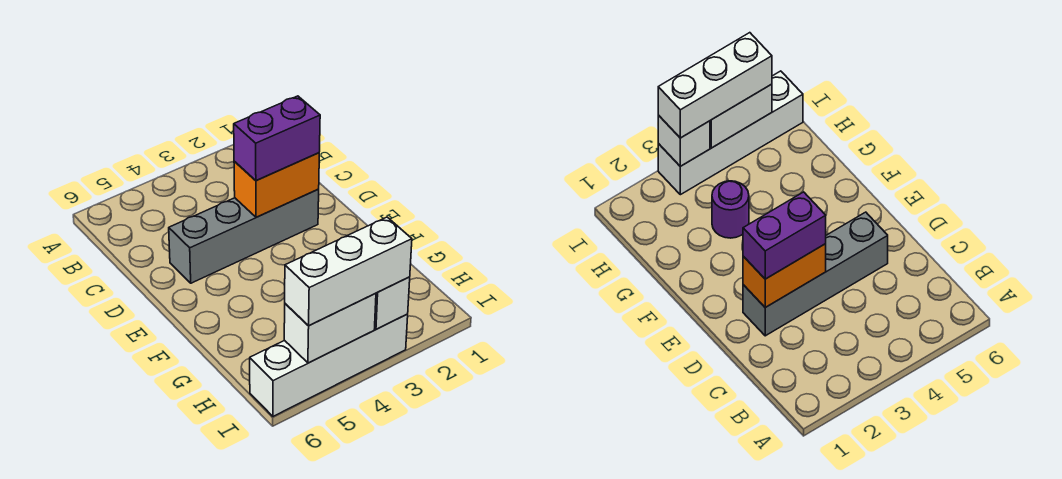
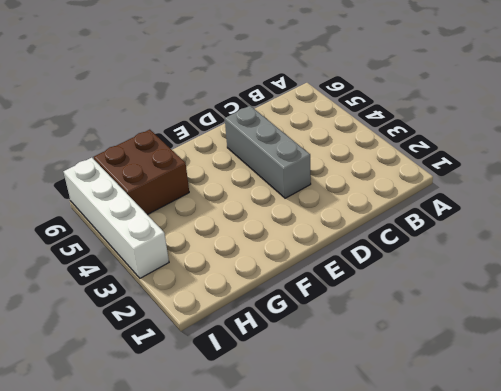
grey brick D3:D5 level 1 -> grey brick D2:D5 level 1
brown brick G5:H6 level 1 -> none
none -> purple round brick G3 level 1
none -> orange brick D2:D3 level 2

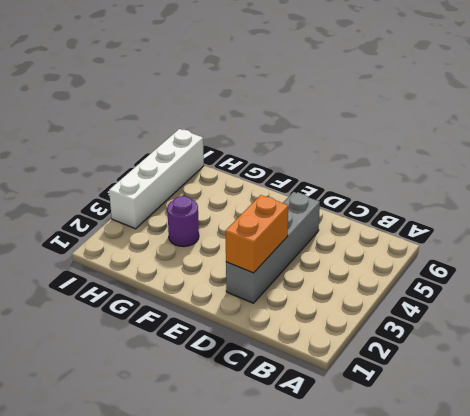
none -> white brick I3 level 2
none -> white brick I4:I5 level 2

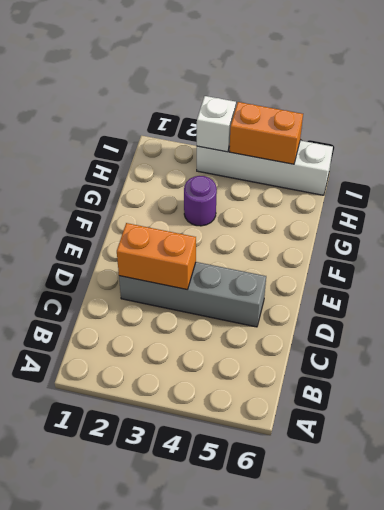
orange brick I4:I5 level 2 -> white brick I4:I5 level 2
none -> purple brick D2:D3 level 3
none -> white brick I3:I5 level 3

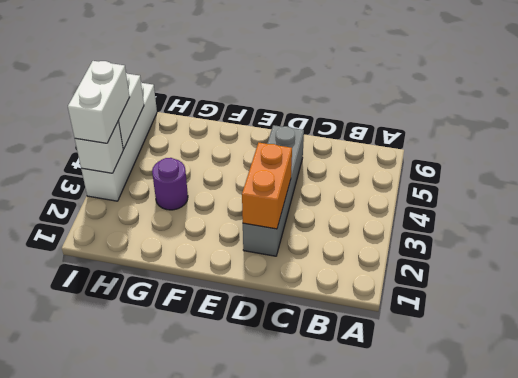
white brick I3:I4 level 3 -> white brick I3:I5 level 3
none -> purple brick D2:D3 level 3

